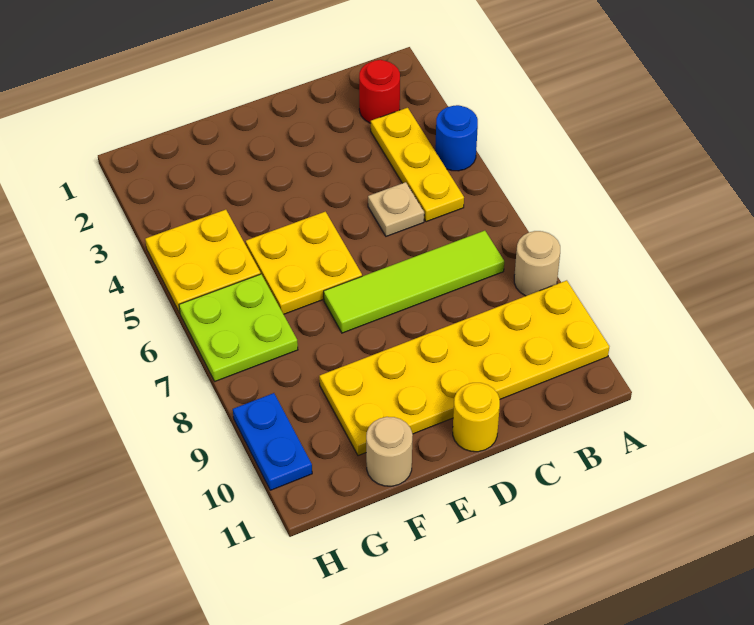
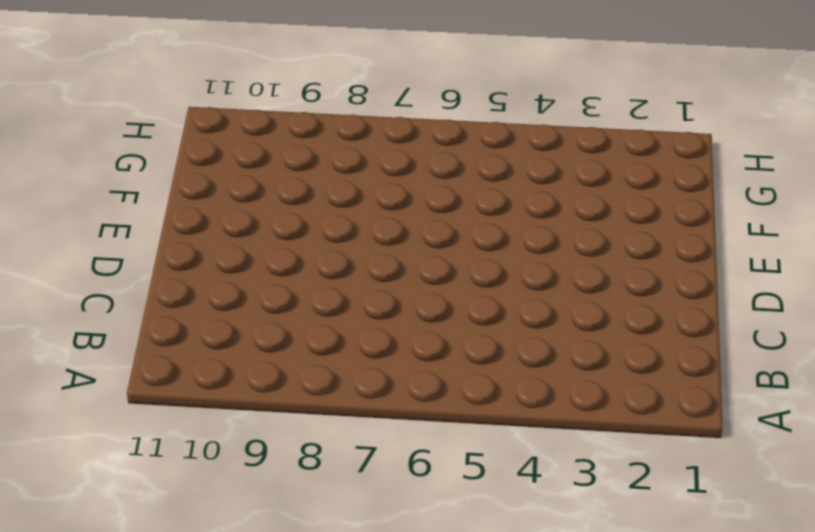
none -> blue round brick A4 level 1
none -> tan round brick A8 level 1
none -> yellow plate A9:F10 level 1

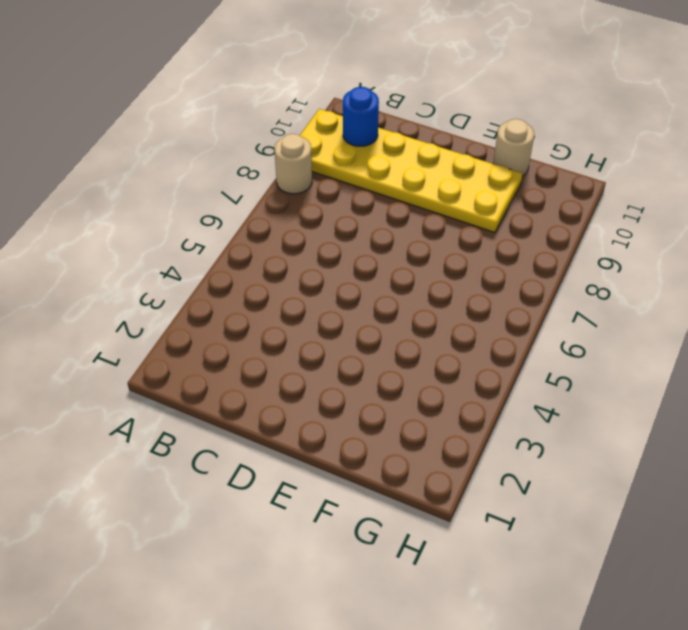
blue round brick B10 level 2 -> blue round brick A4 level 1
none -> red round brick B2 level 1
none -> yellow plate B3:B5 level 1
none -> lime tile B7:E7 level 1

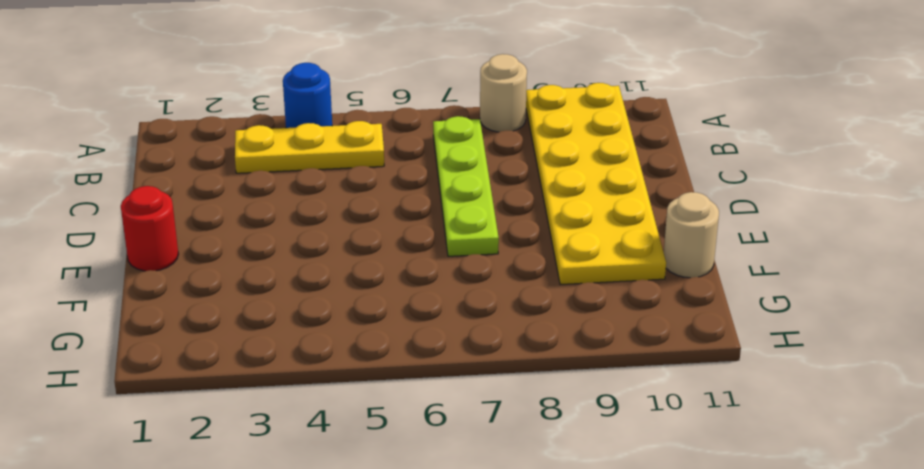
lime plate B7:E7 level 1 -> lime tile B7:E7 level 1
red round brick E1 level 1 -> red round brick B2 level 1
none -> tan plate C5 level 1
none -> yellow round brick D11 level 1
none -> yellow plate E5:F6 level 1

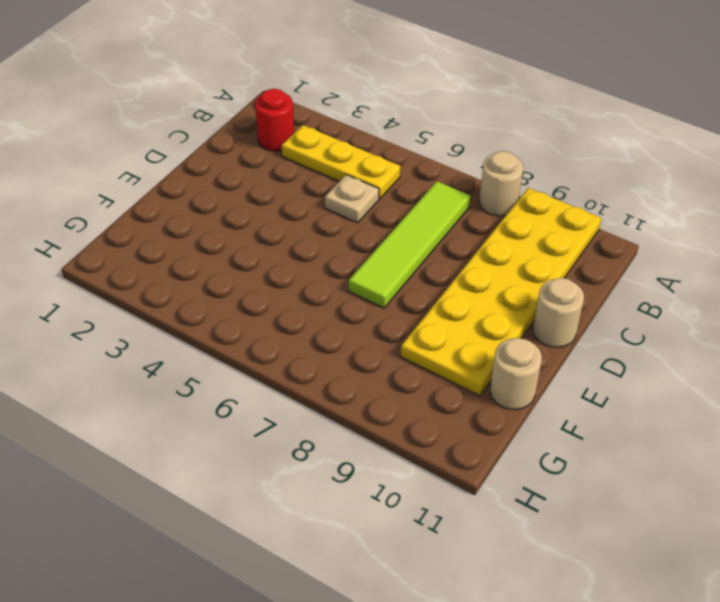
tan round brick D11 level 1 -> yellow round brick D11 level 1
none -> blue round brick A4 level 1
none -> yellow plate E5:F6 level 1
none -> yellow plate G4:H5 level 1

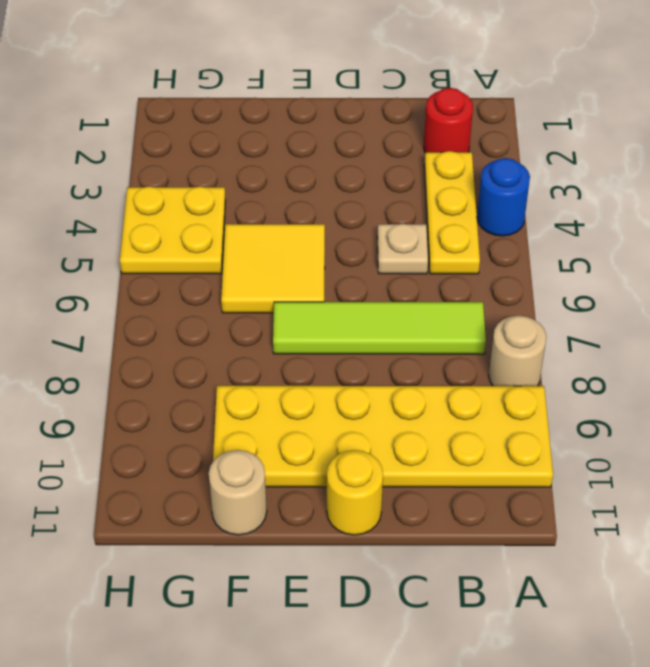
yellow tile E5:F6 level 1 -> yellow plate E5:F6 level 1
none -> lime plate G6:H7 level 1
none -> blue plate H9:H10 level 1

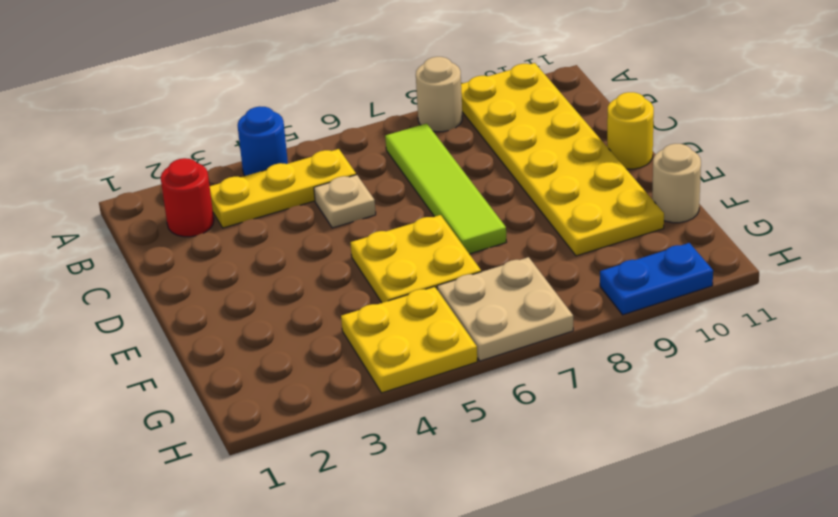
tan plate G6:H7 level 1 -> lime plate G6:H7 level 1

